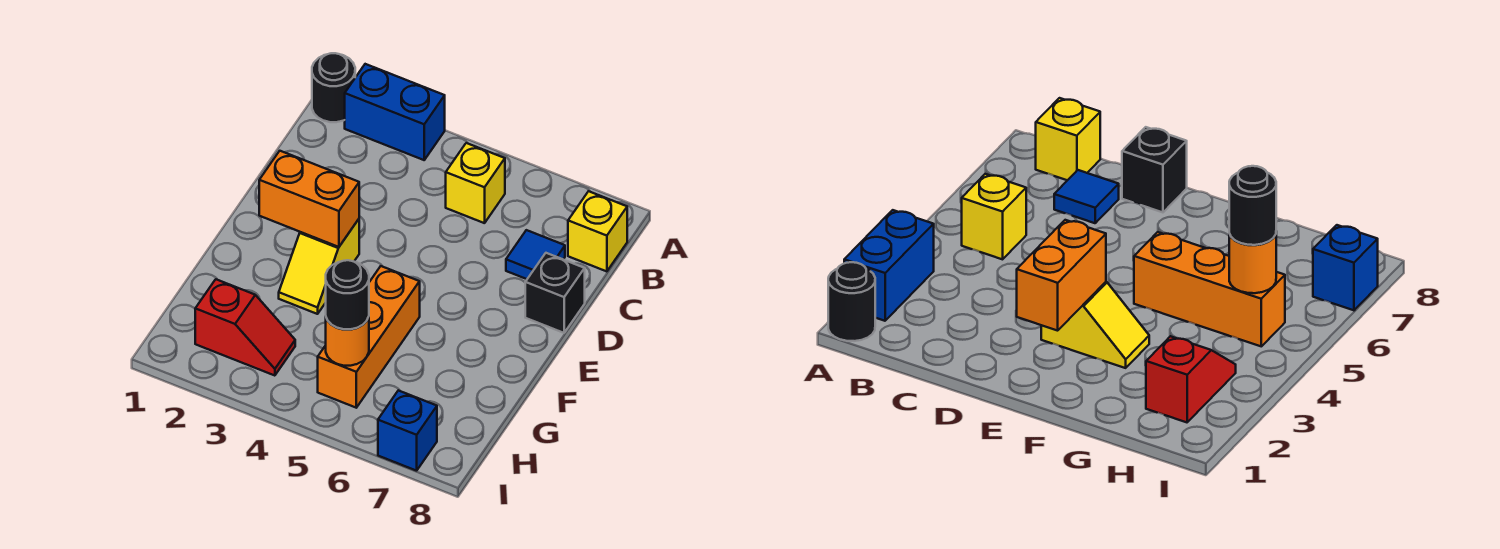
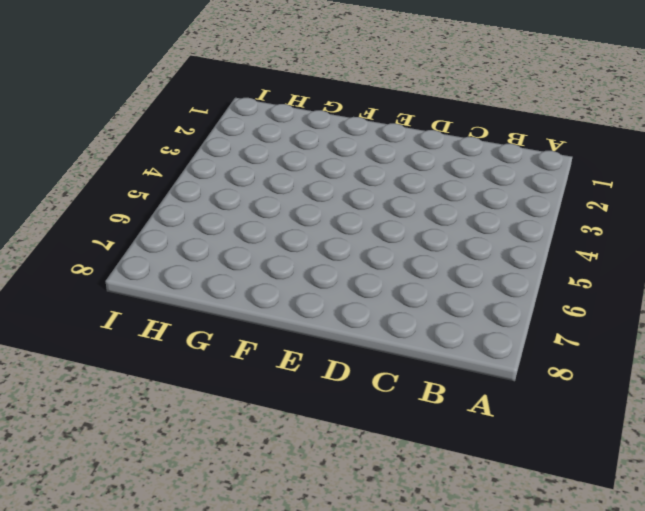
none -> black round brick A1 level 1
none -> blue brick A2:A3 level 1
none -> yellow brick B5 level 1

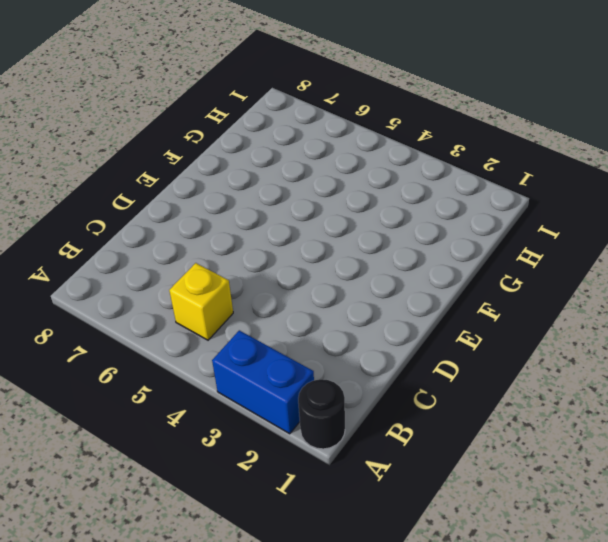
none -> yellow brick B8 level 1
none -> blue tile C7 level 1
none -> black brick D8 level 1

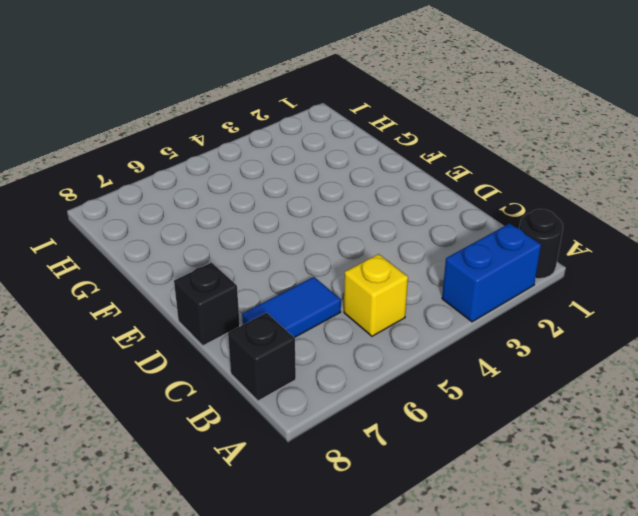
black brick B8 level 1 -> yellow brick B8 level 1
blue tile C6:C7 level 1 -> blue tile C7 level 1
none -> yellow slope E3:F3 level 1 top E
none -> orange brick F5:H5 level 1
none -> red slope H2:H3 level 1 top 2

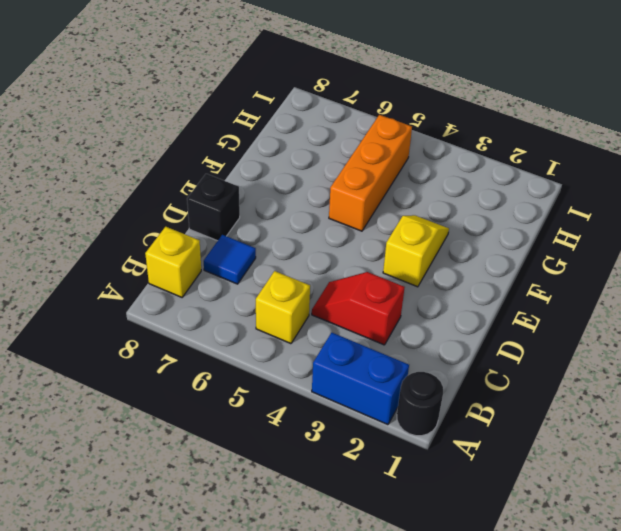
red slope C3:C4 level 1 top 3 -> red slope H2:H3 level 1 top 2
none -> blue brick I7 level 1
none -> orange brick E2:E3 level 2
none -> orange round brick H5 level 2

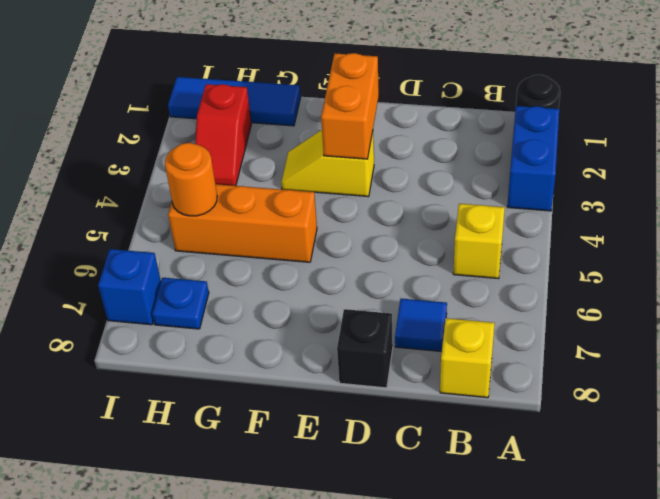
blue tile G1:I1 level 1 -> none
blue plate H7 level 1 -> none
none -> black round brick H5 level 3

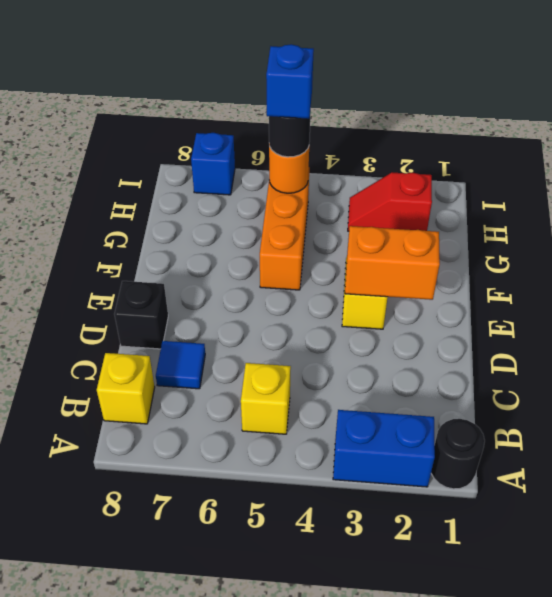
blue brick H5 level 4 -> none

